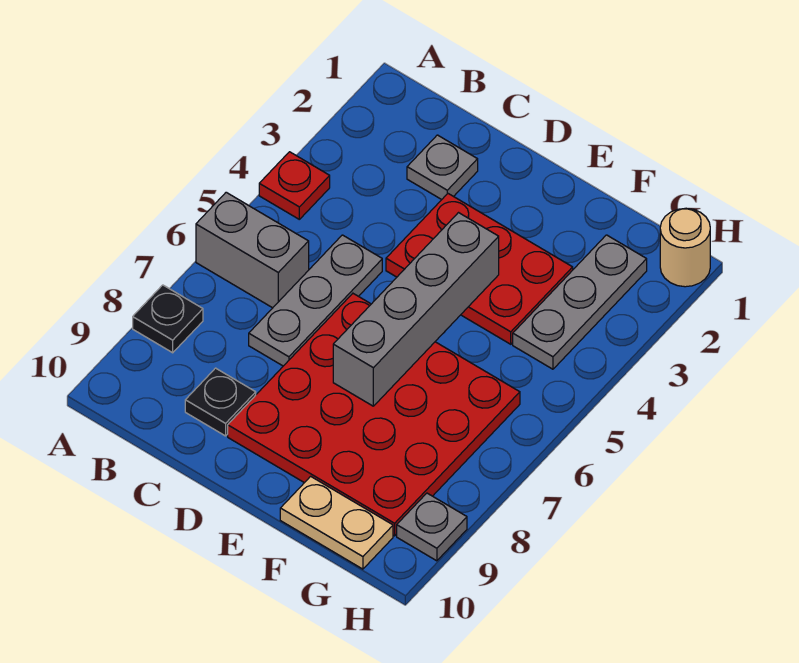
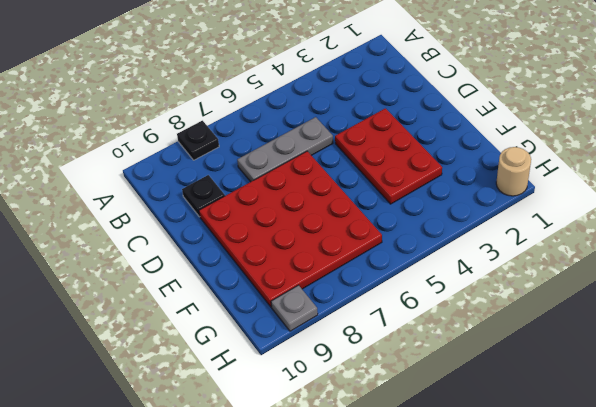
none -> red plate A4 level 1
none -> grey brick A6:B6 level 1
none -> grey plate C2 level 1

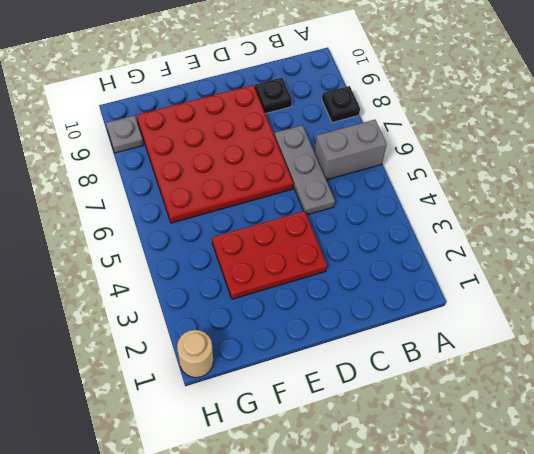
none -> red plate A4 level 1
none -> grey plate C2 level 1
none -> tan plate F10:G10 level 1

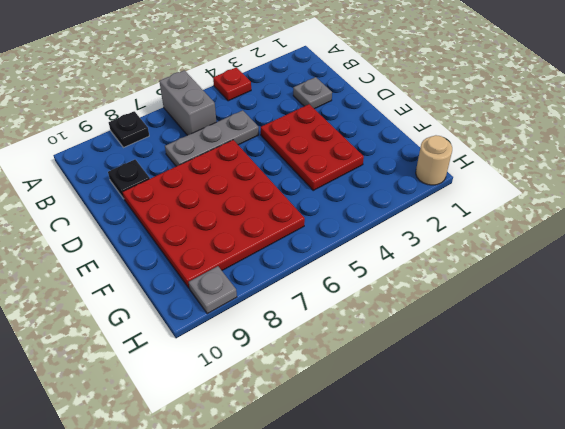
none -> tan plate F10:G10 level 1
none -> grey plate G2:G4 level 1
none -> grey brick E4:E7 level 2

